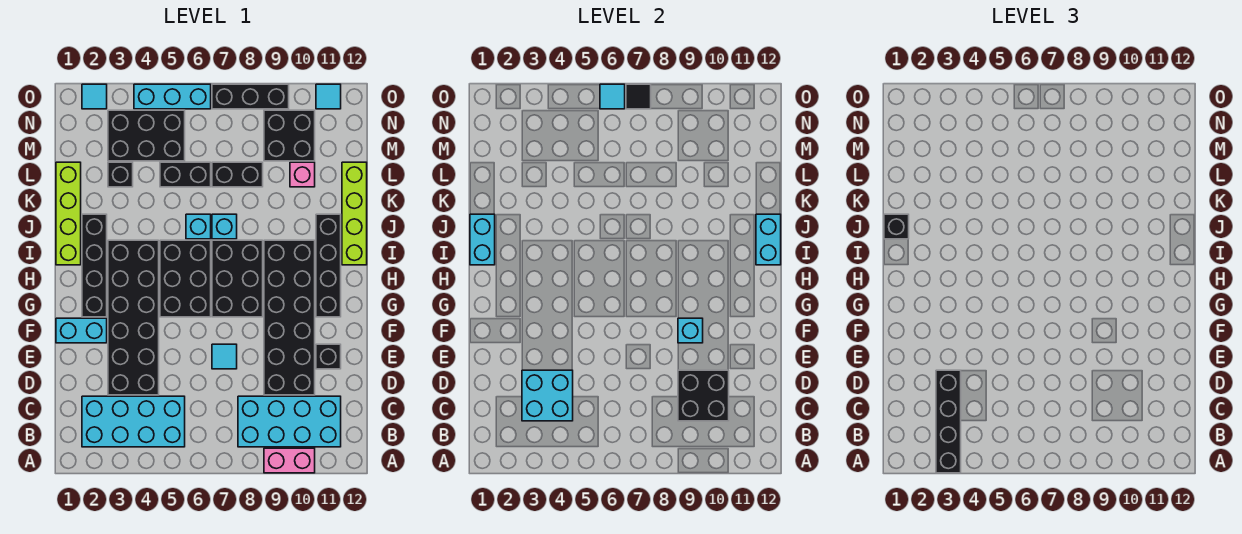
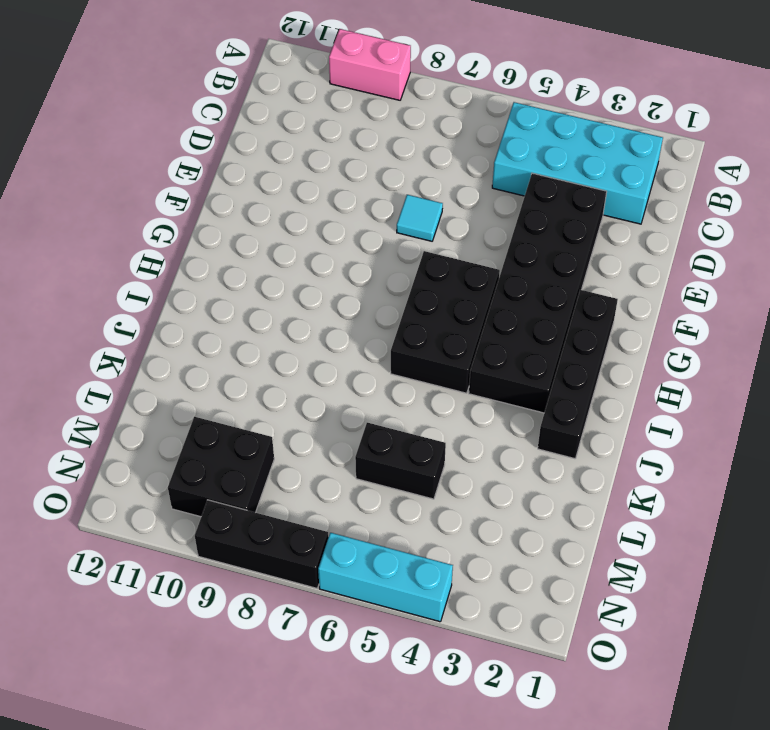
none -> cyan brick B8:C11 level 1
none -> black brick D9:I10 level 1
none -> black brick E11 level 1
none -> cyan brick F1:F2 level 1

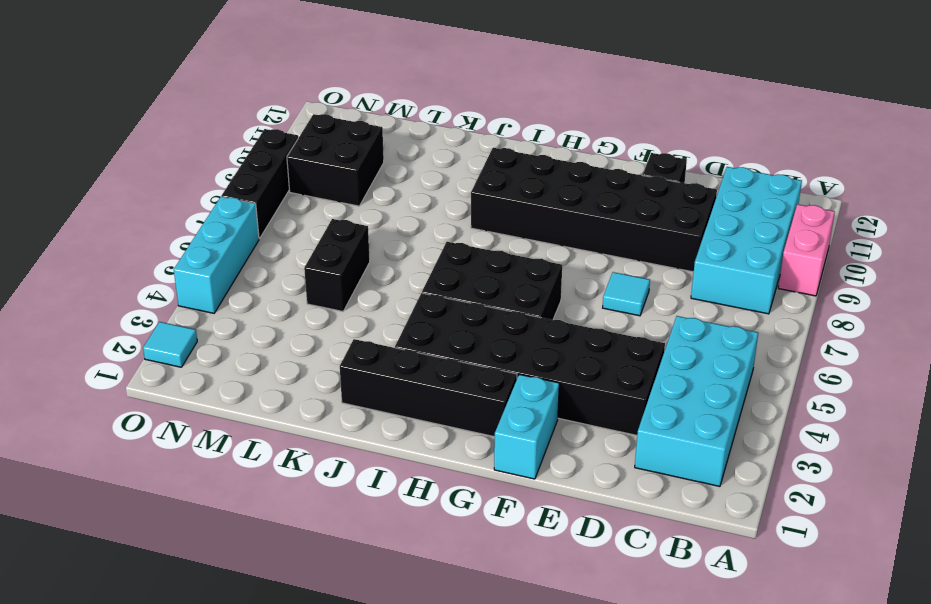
none -> black brick G7:I8 level 1
none -> black brick G11:J11 level 1
none -> lime brick I1:L1 level 1
none -> lime brick I12:L12 level 1

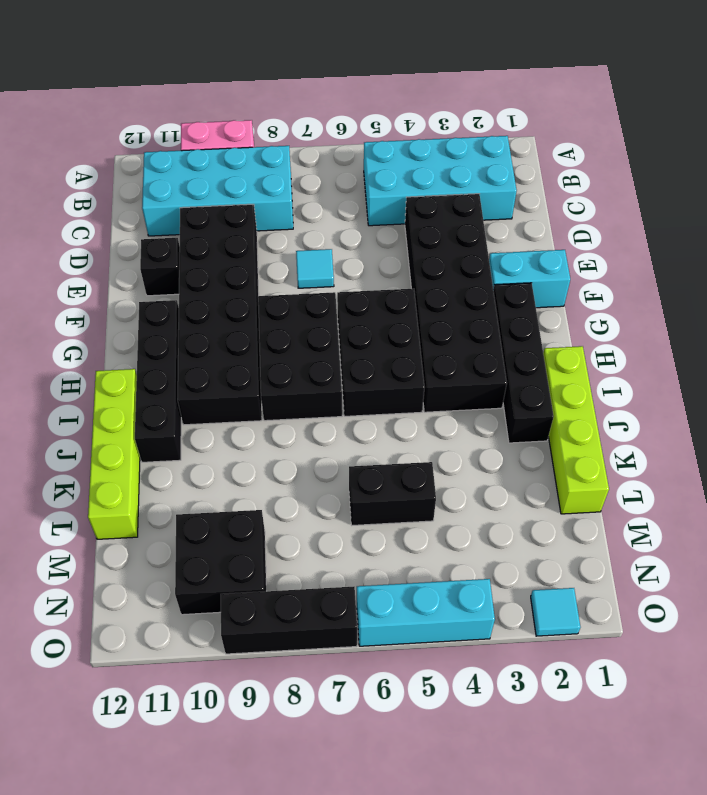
none -> cyan brick J6 level 1
none -> cyan brick J7 level 1
none -> black brick L3 level 1
none -> black brick L7:L8 level 1

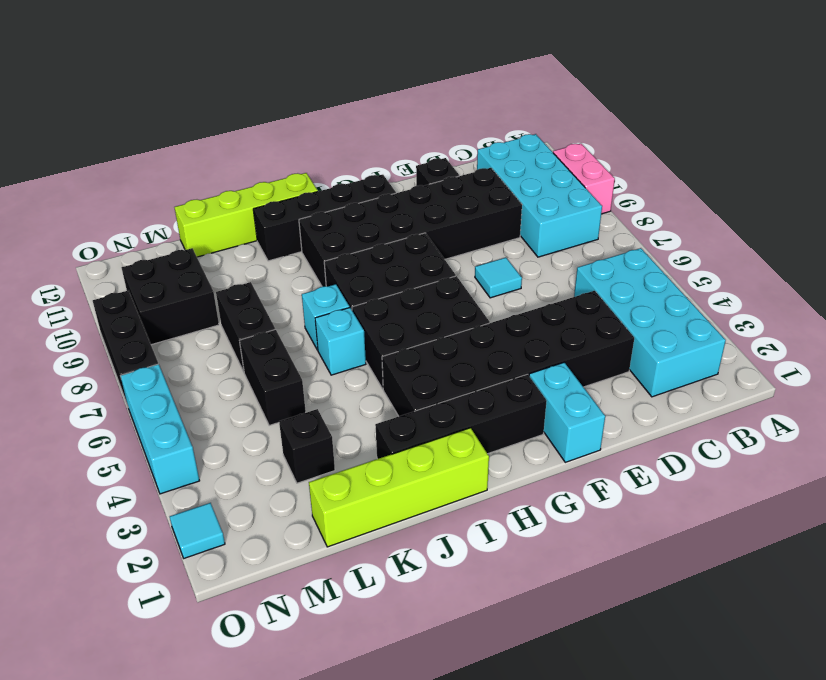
none -> pink brick L10 level 1
none -> black brick M3:N5 level 1
none -> cyan tile O11 level 1
none -> cyan brick C3:D4 level 2

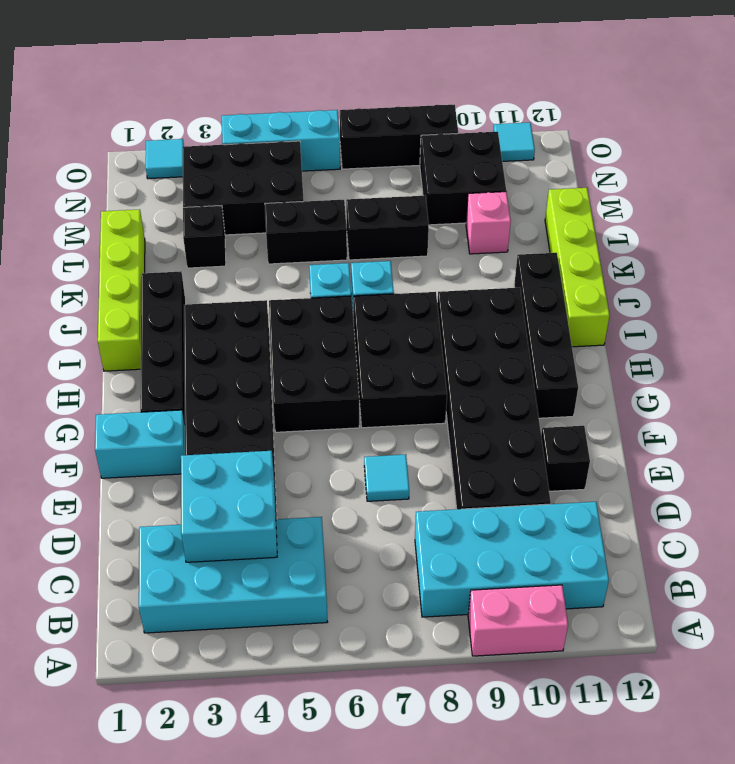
none -> black brick C9:D10 level 2
none -> cyan brick F9 level 2
none -> cyan brick I1:J1 level 2
none -> cyan brick I12:J12 level 2

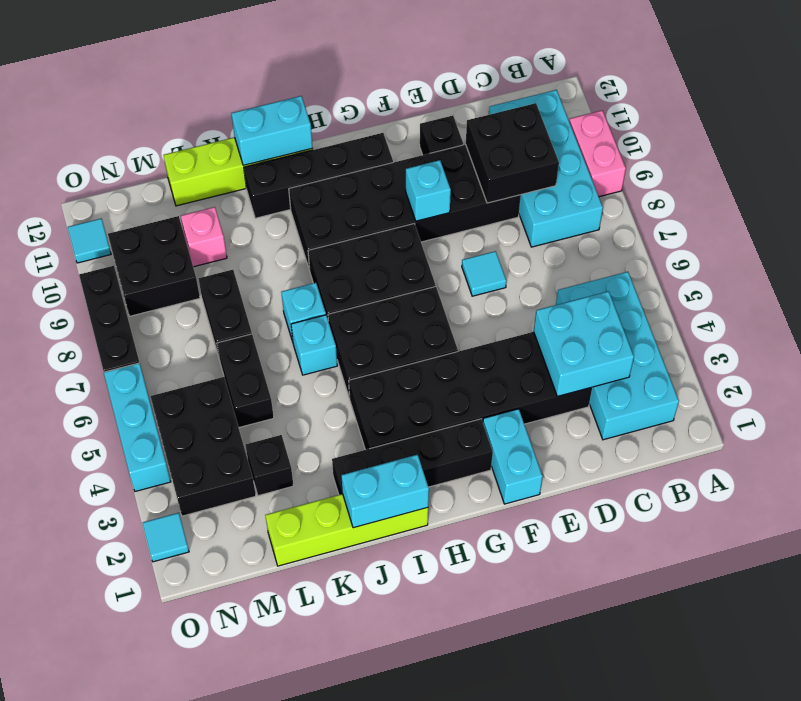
none -> cyan tile O6 level 2
none -> black tile O7 level 2
none -> black brick A3:D3 level 3
none -> black brick J1 level 3

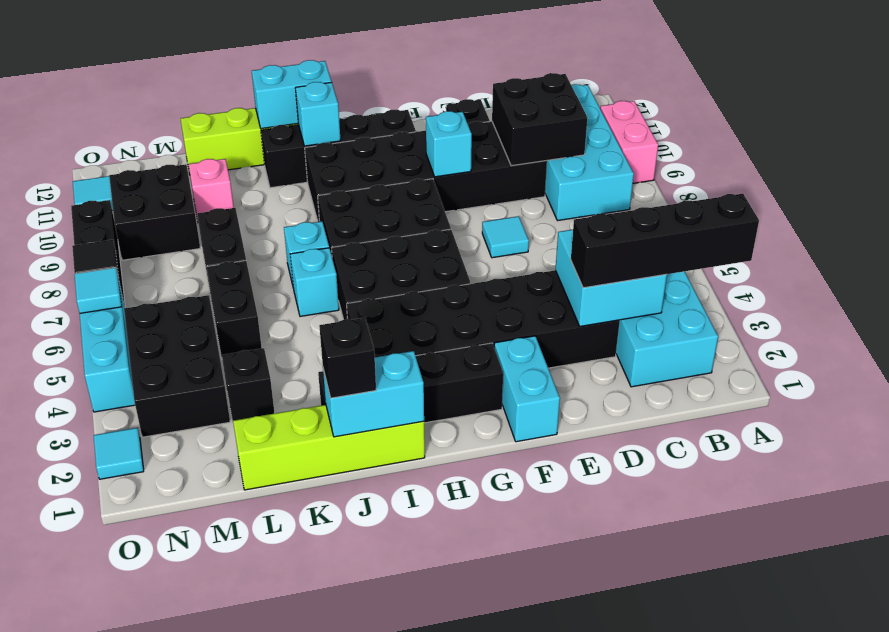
cyan brick I11 level 2 -> none

